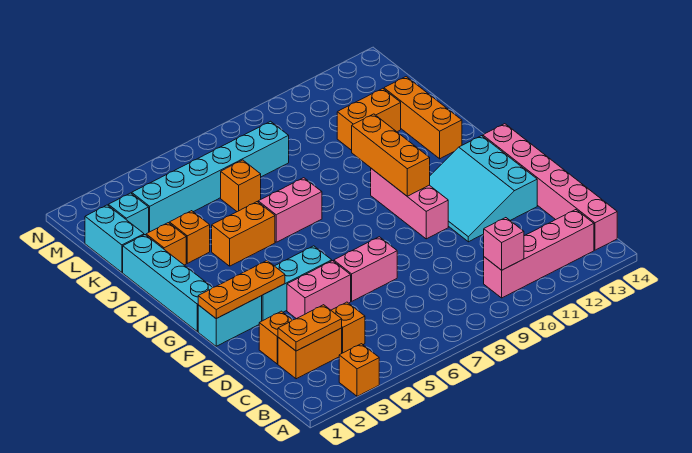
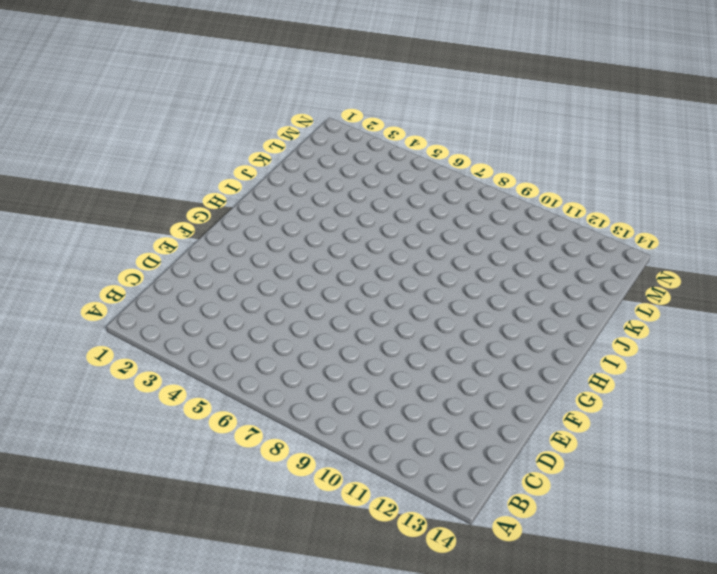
none -> orange brick A3 level 1
none -> pink brick B10:B13 level 1
none -> pink brick B14:G14 level 1

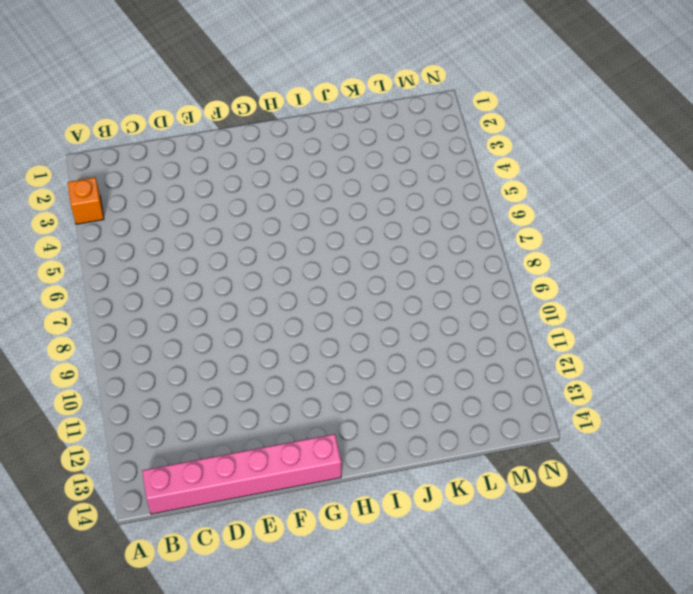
none -> pink brick B10:B13 level 1
none -> orange brick C2:C3 level 1
none -> orange brick C4 level 1

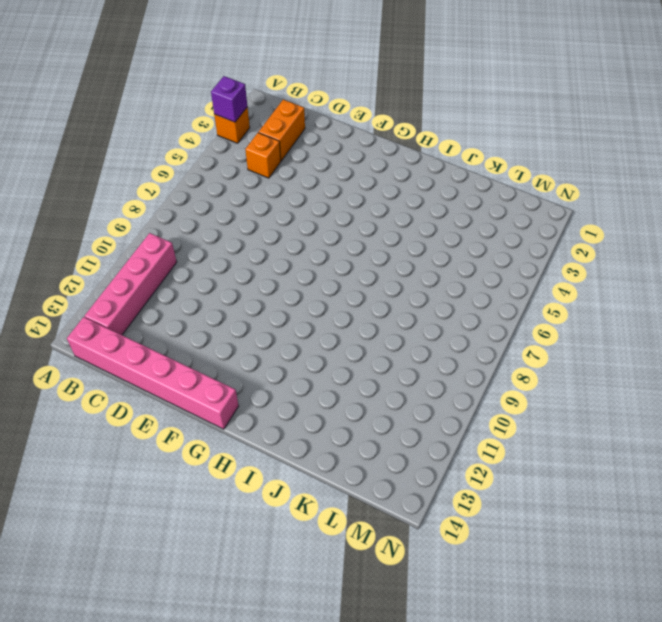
purple brick A3 level 2 -> none
none -> orange brick D2 level 1
none -> pink brick E4:E5 level 1
none -> pink brick E6:E7 level 1

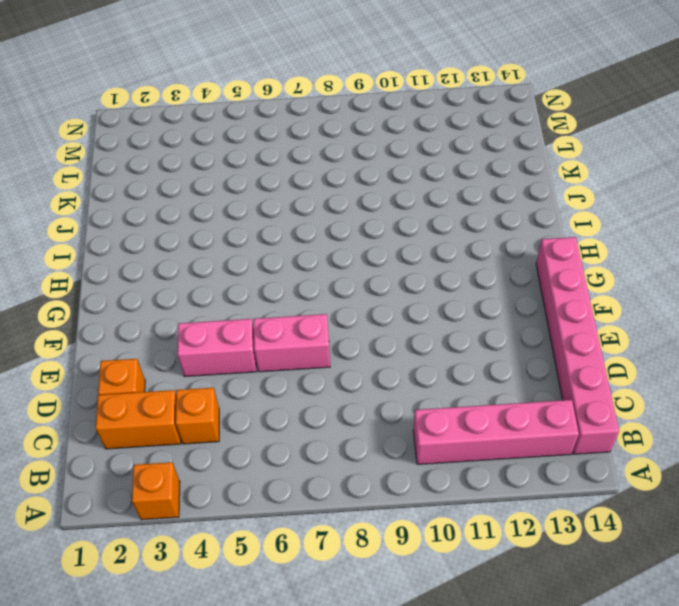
none -> cyan slope E11:G13 level 1 top 13
none -> cyan brick F1:F2 level 1
none -> cyan brick F3:F5 level 1

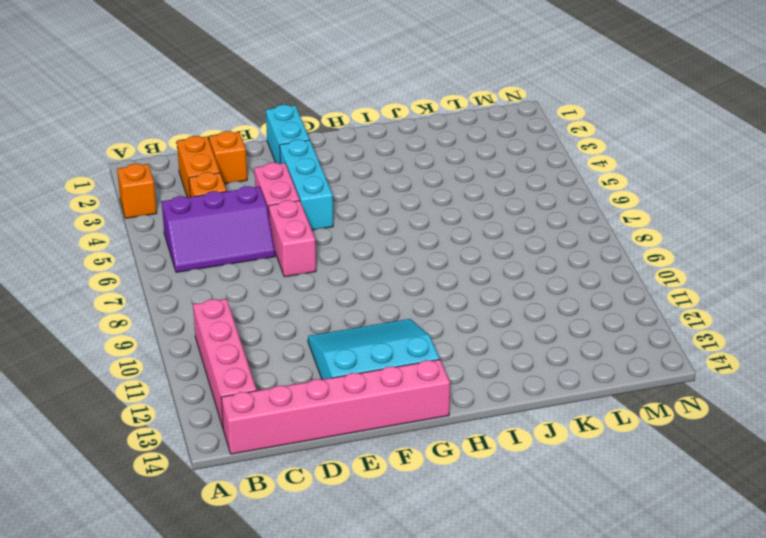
purple slope B5:D6 level 1 top 5 -> none
none -> pink brick F10:H10 level 1
none -> cyan brick G1:J1 level 1
none -> orange brick I4:I5 level 1

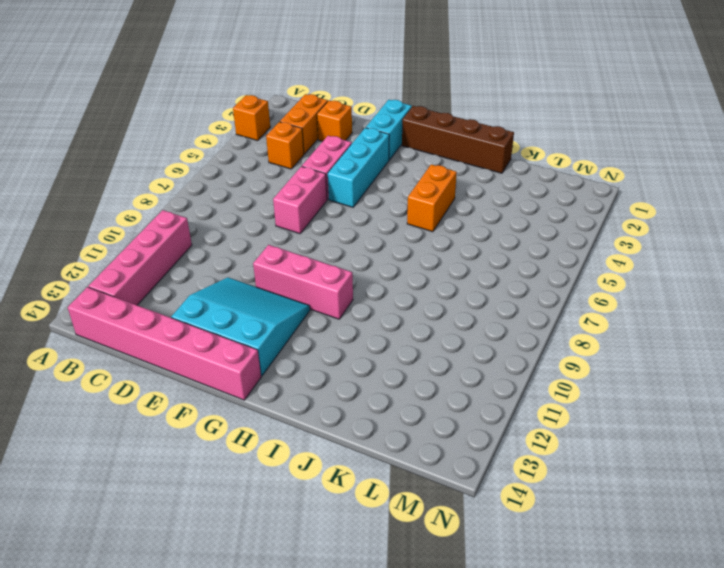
brown brick G1:J1 level 1 -> cyan brick G1:J1 level 1
none -> pink brick I6:I7 level 1
none -> orange brick I13:K13 level 1
none -> orange brick J2 level 1

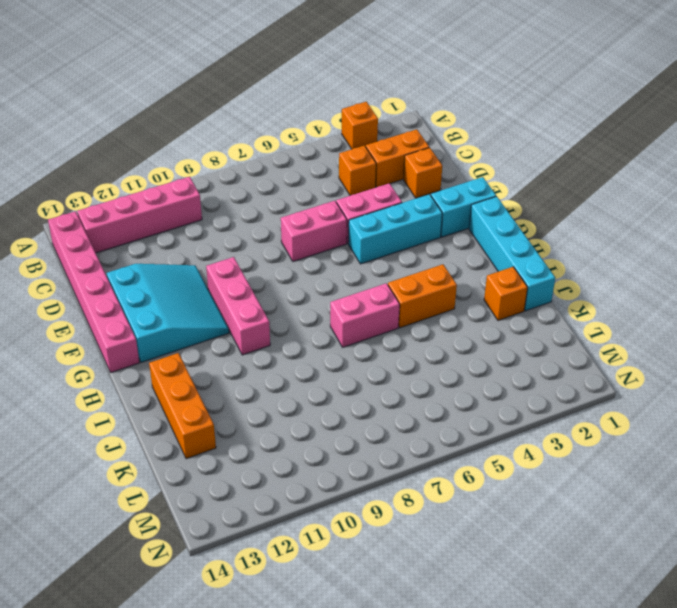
none -> orange brick J3 level 1
none -> cyan brick K1:L1 level 1
none -> orange brick K6 level 1

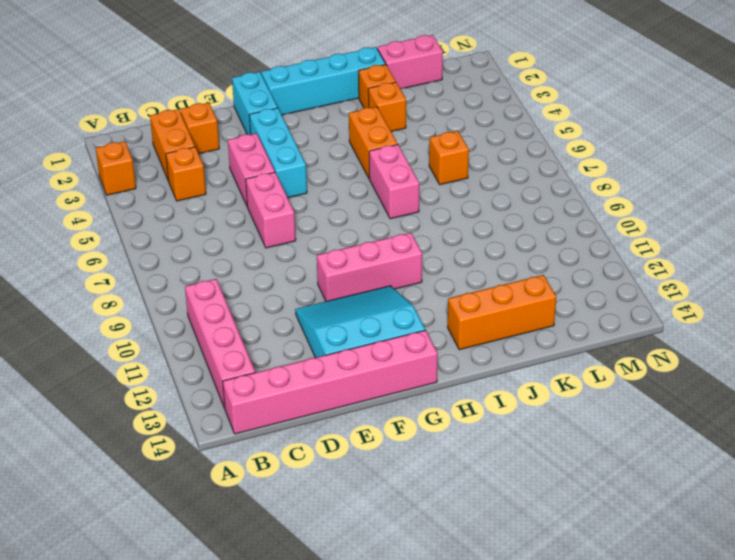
pink brick K1:L1 level 1 -> cyan brick K1:L1 level 1
none -> orange brick K11:K12 level 1
none -> cyan brick L2 level 1
none -> cyan brick L3:L8 level 1

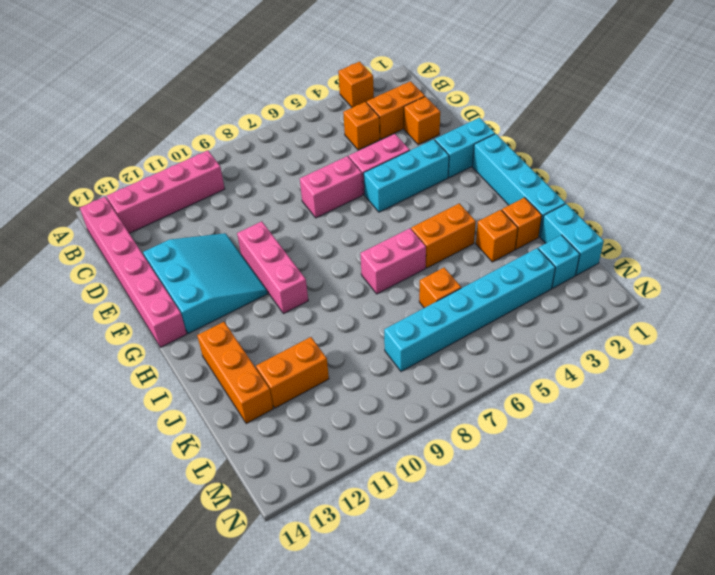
none -> pink brick B10 level 2
none -> orange plate C2:C3 level 2
none -> orange plate F1:F3 level 2

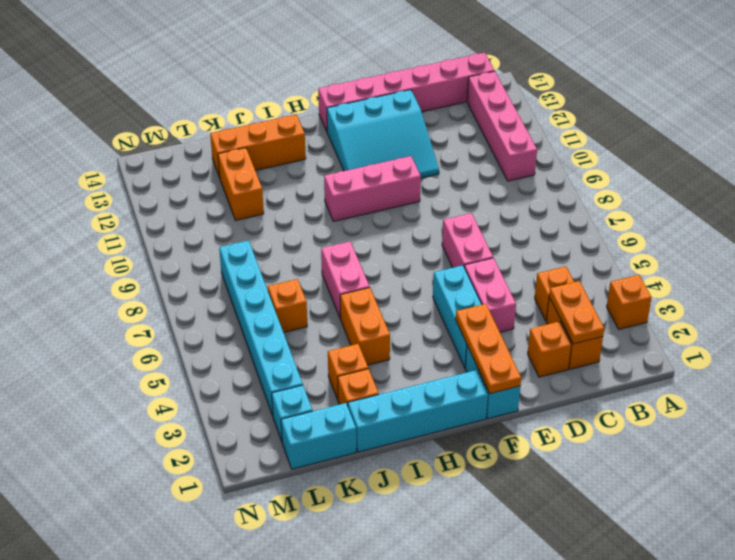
none -> pink brick B10 level 2
none -> orange brick G10:I10 level 2

